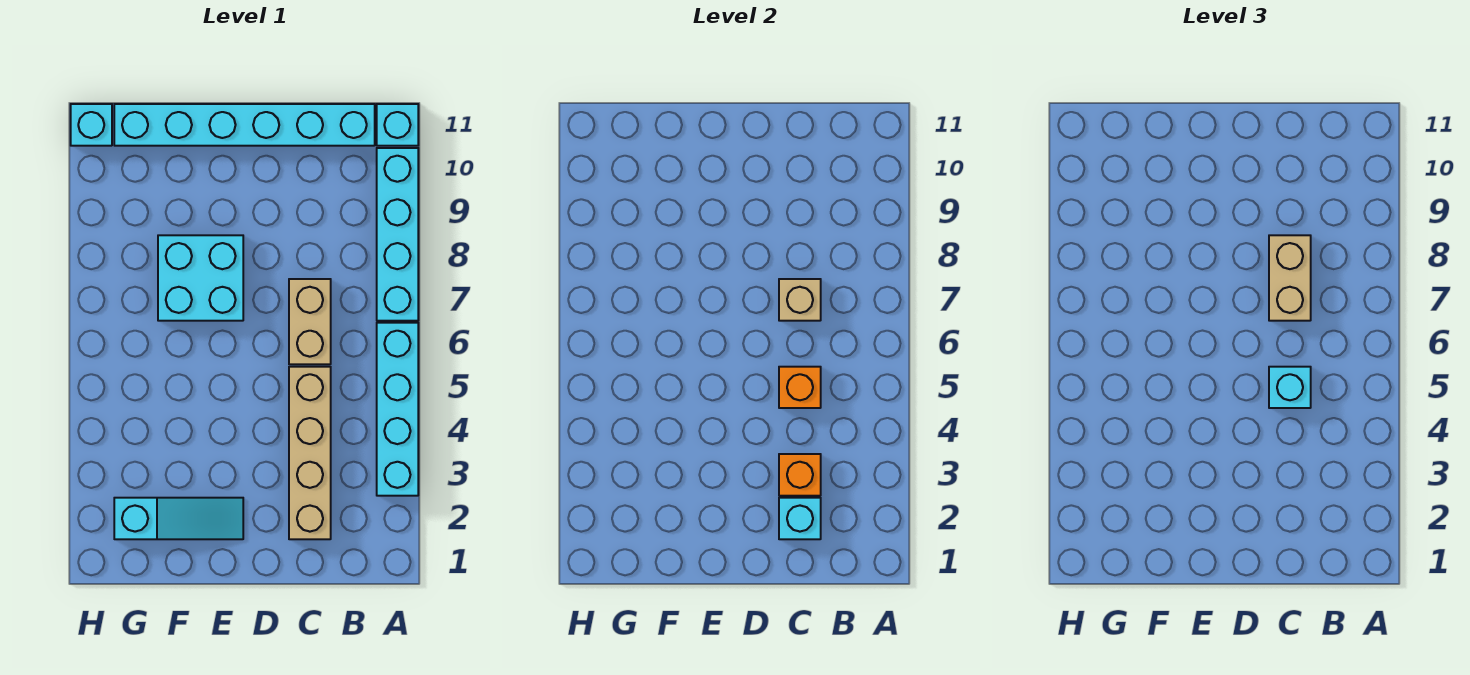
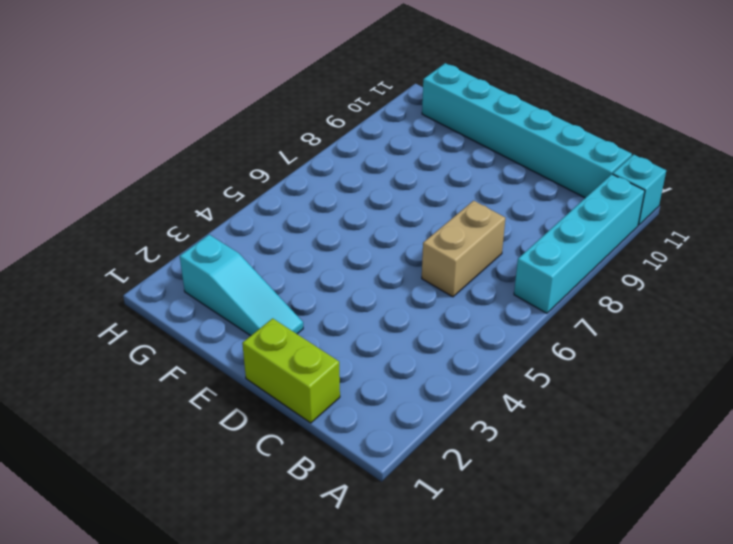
lime brick C1:D1 level 1 -> none
none -> cyan brick A3:A6 level 1
none -> tan brick C2:C5 level 1
none -> cyan brick E7:F8 level 1

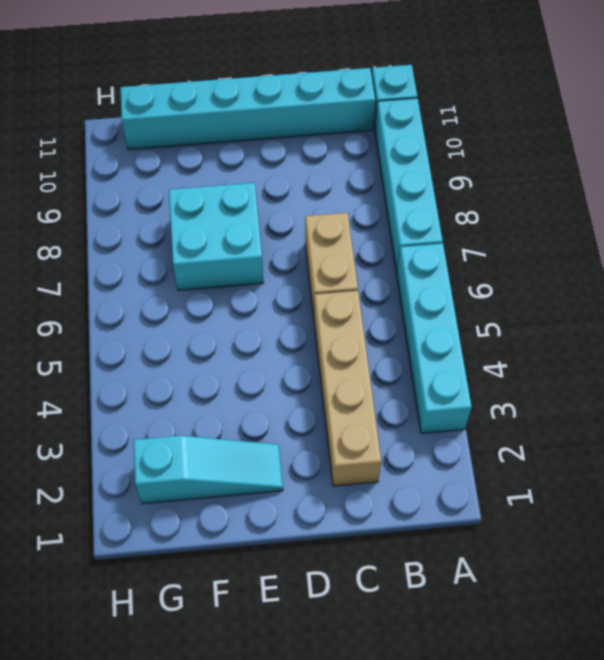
none -> cyan brick H11 level 1
none -> cyan brick C2 level 2
none -> orange brick C3 level 2

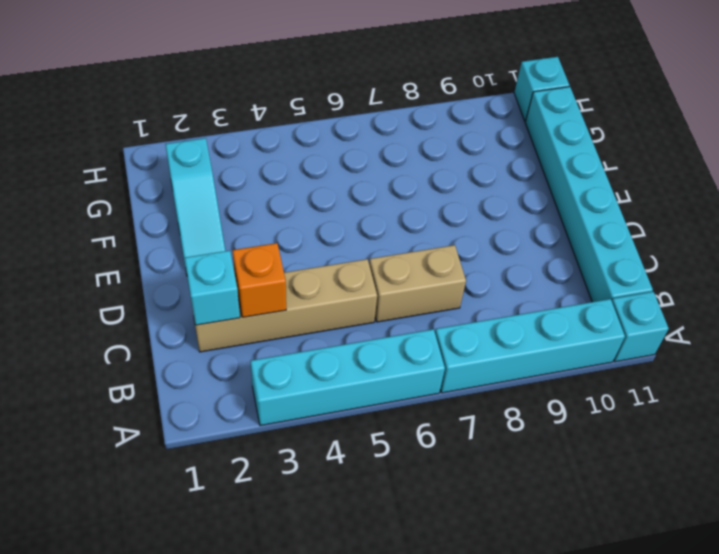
none -> cyan brick E7:F8 level 1
none -> orange brick C5 level 2
none -> tan brick C7 level 2

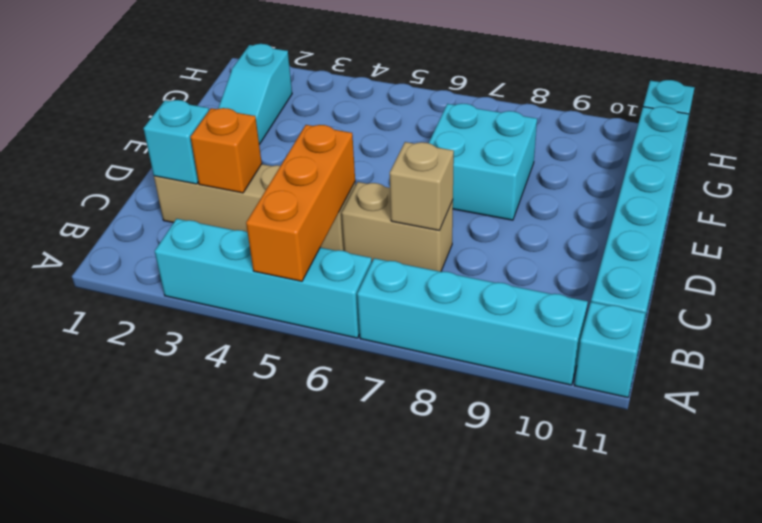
orange brick A5:C5 level 2 -> orange brick C5 level 2
none -> cyan brick C5 level 3
none -> tan brick C7:C8 level 3

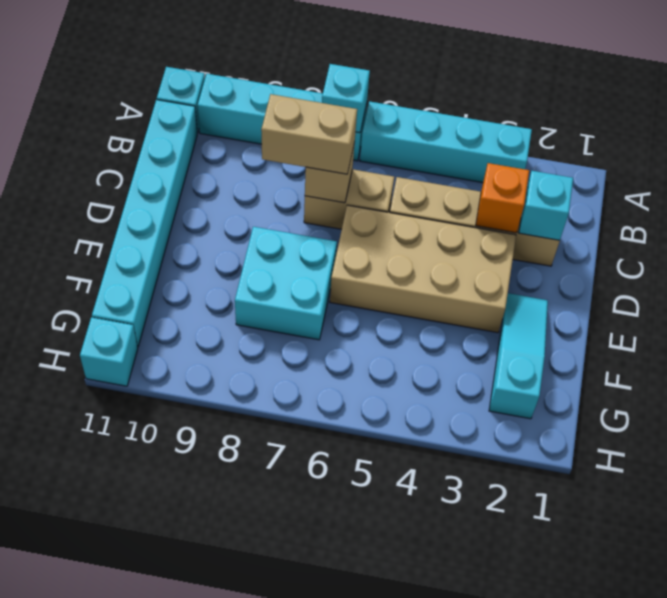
cyan brick A7 level 2 -> cyan brick C5 level 3
tan brick D3:E6 level 1 -> none
none -> orange brick C5 level 2

